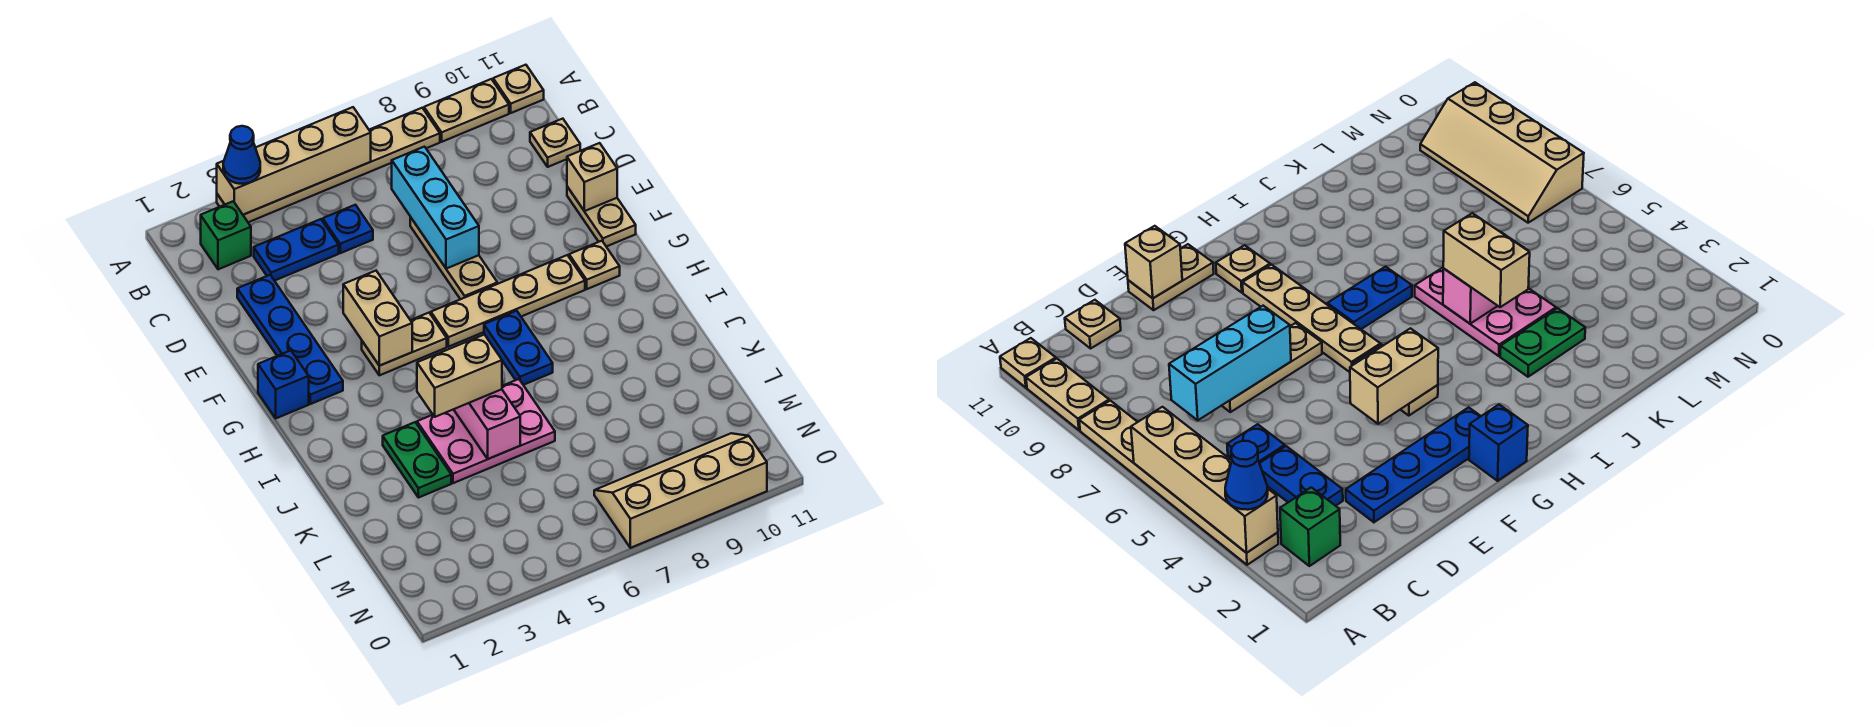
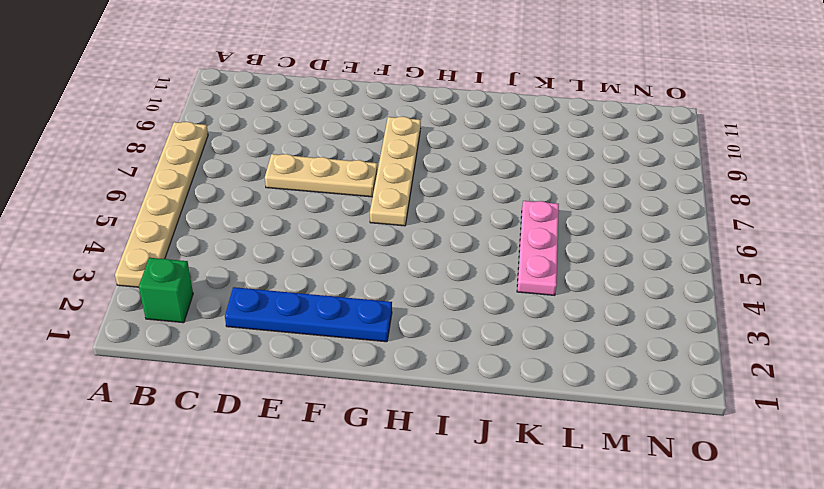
pink plate K4:K6 level 1 -> pink plate J4:K6 level 1
none -> tan plate A9:A10 level 1
none -> tan plate A11 level 1
none -> blue plate C3:C4 level 1

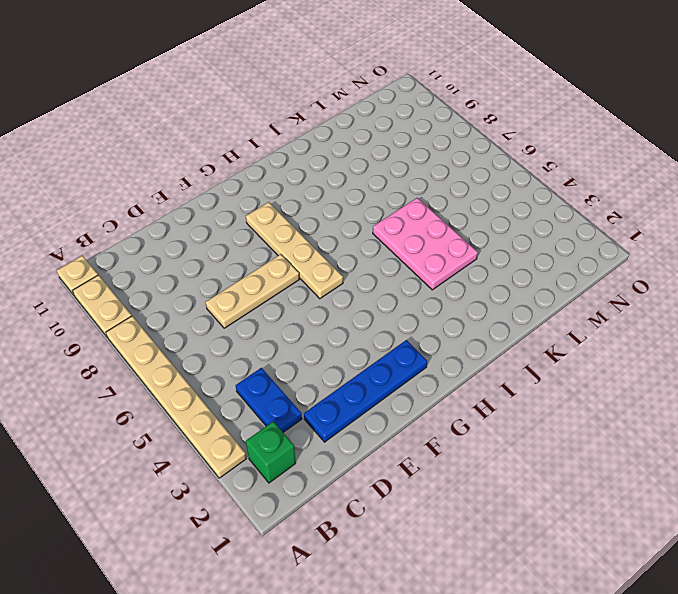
none -> blue plate C5 level 1
none -> tan plate C11 level 1
none -> tan plate E11:F11 level 1

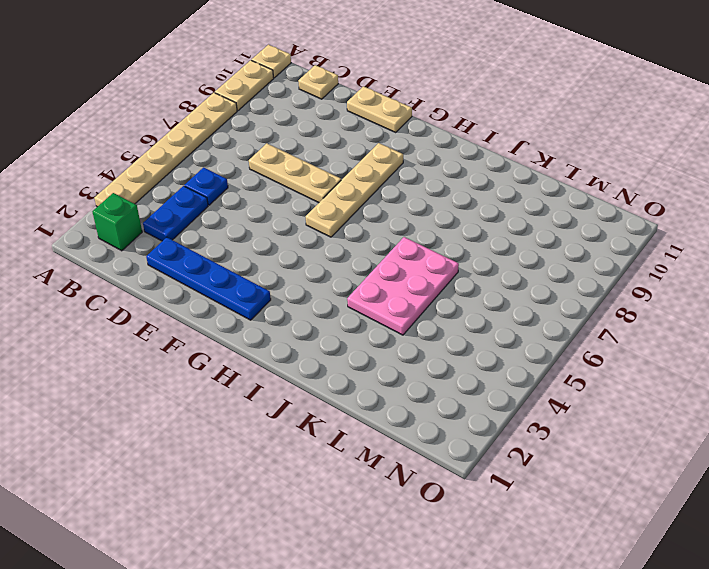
none -> blue brick G1 level 1
none -> tan plate G4:G5 level 1
none -> tan plate G10 level 1

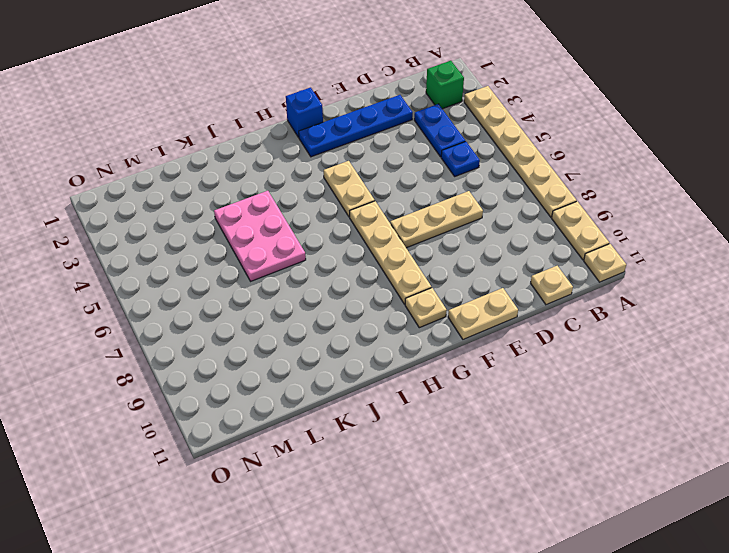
none -> blue plate H7:I7 level 1
none -> green plate J3:K3 level 1
none -> tan slope N7:O10 level 1 top O

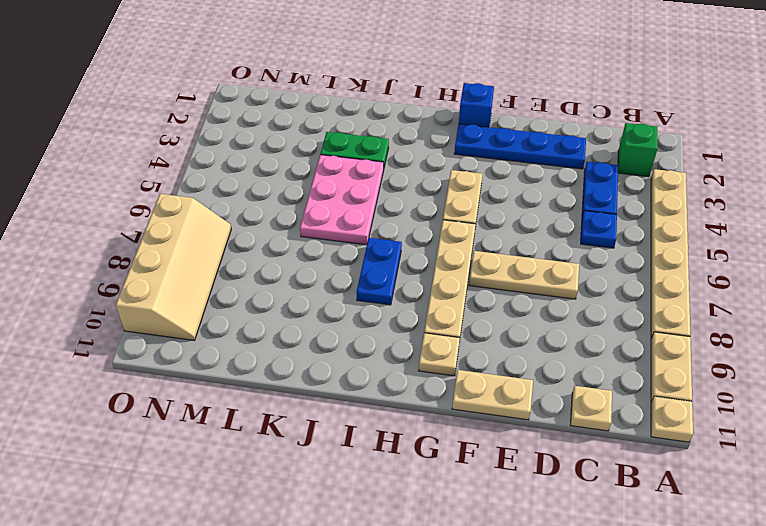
blue plate I7:I8 level 1 -> blue plate H7:I7 level 1
none -> tan brick A3:A6 level 2
none -> cyan brick C7:E7 level 2
none -> tan brick E11 level 2

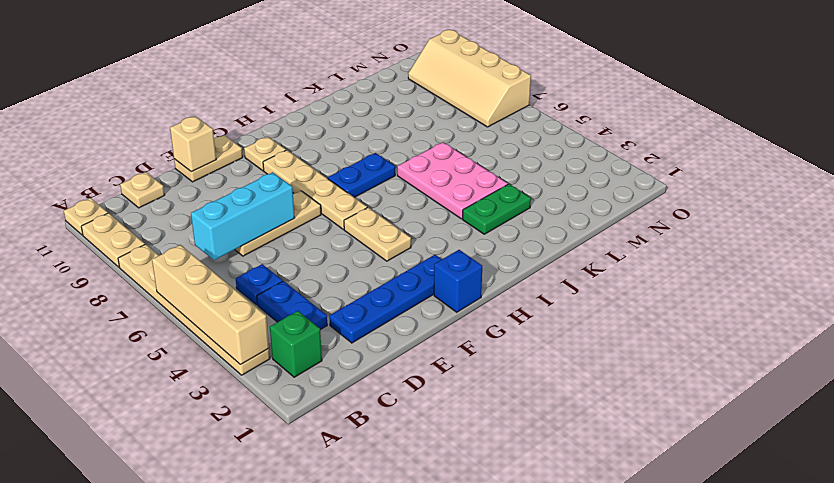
none -> tan brick F4:G4 level 2
none -> pink brick J5:K5 level 2
none -> blue cone A3 level 3

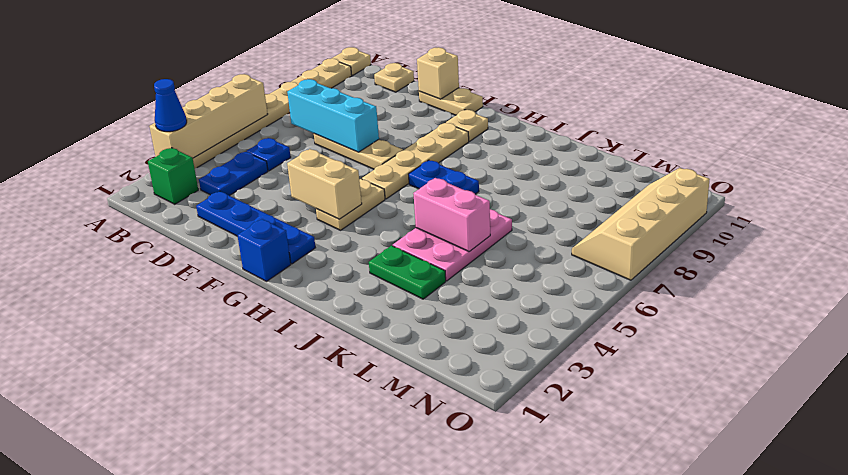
none -> tan brick J4:J5 level 3

